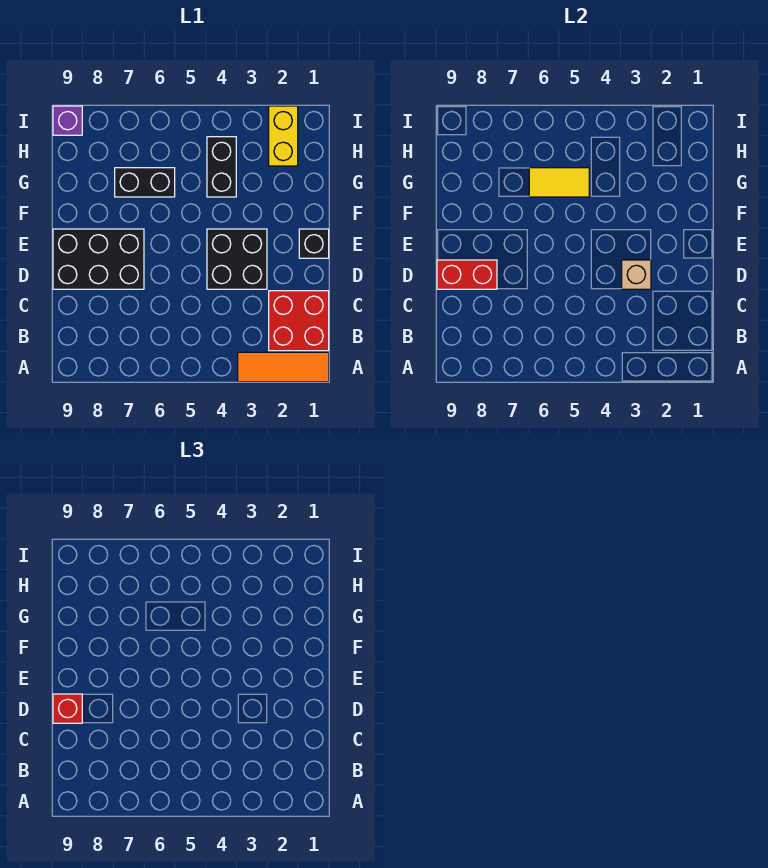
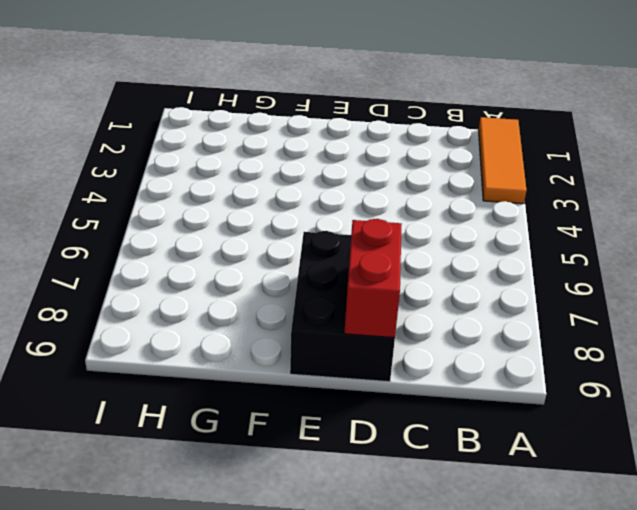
none -> red brick B1:C2 level 1
none -> black brick D3:E4 level 1
none -> black brick E1 level 1

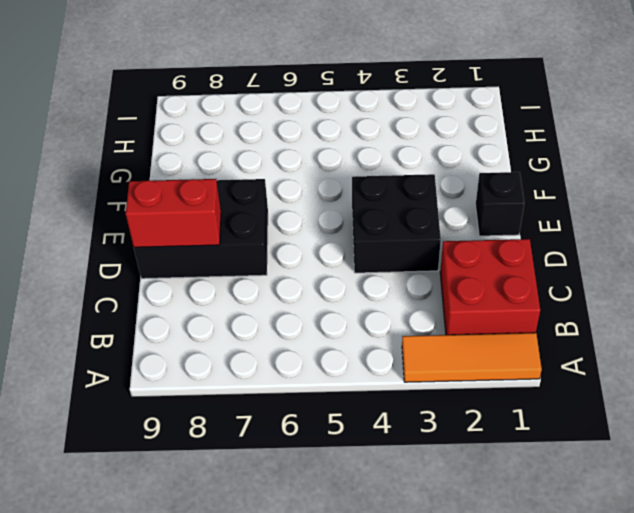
none -> black brick G4:H4 level 1
none -> black brick G6:G7 level 1
none -> yellow brick H2:I2 level 1

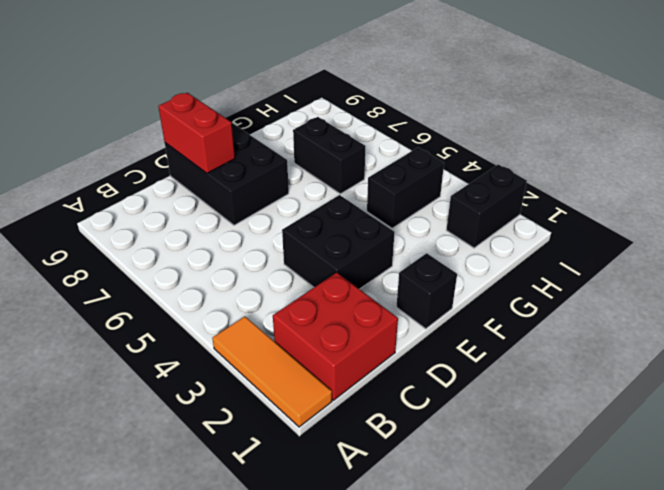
black brick H2:I2 level 1 -> yellow brick H2:I2 level 1
none -> purple brick I9 level 1
none -> tan brick D3 level 2
none -> yellow tile G5:G6 level 2

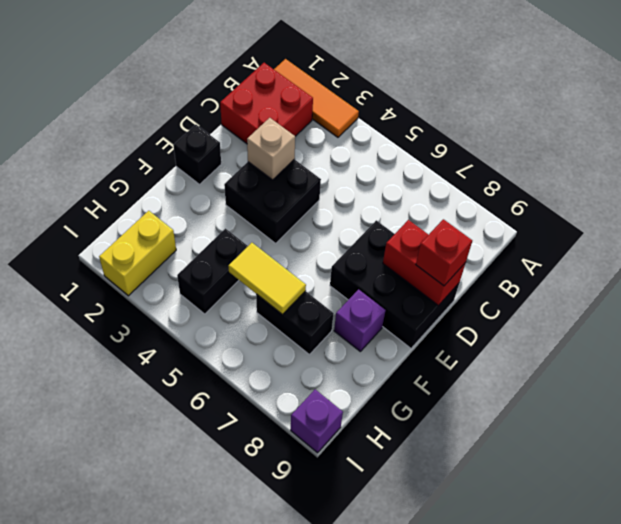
purple brick F8 level 1 -> none

